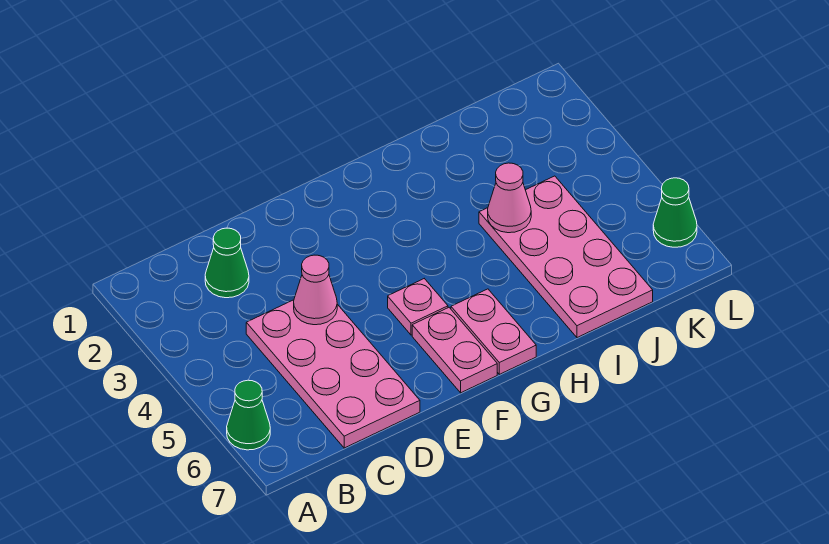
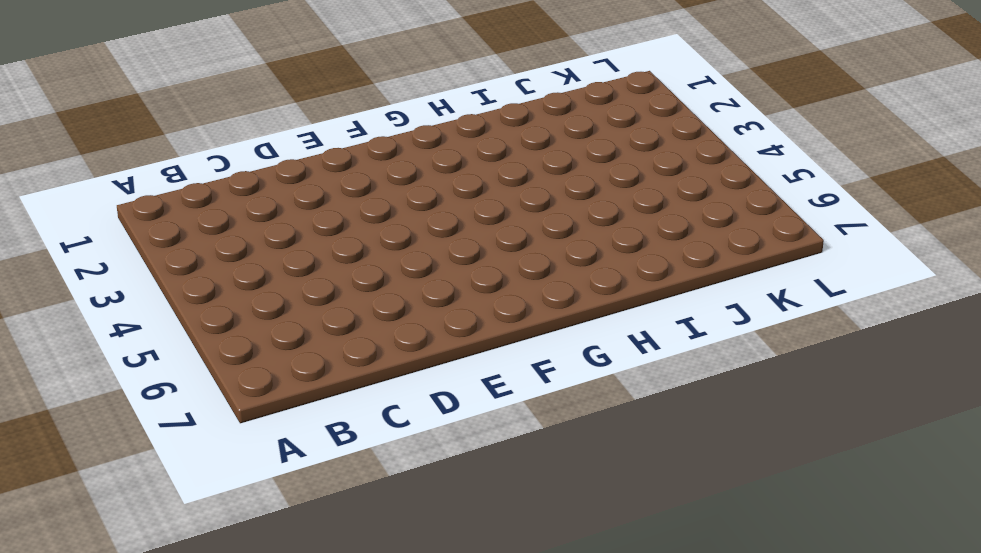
none -> green cone A6 level 1
none -> green cone C2 level 1

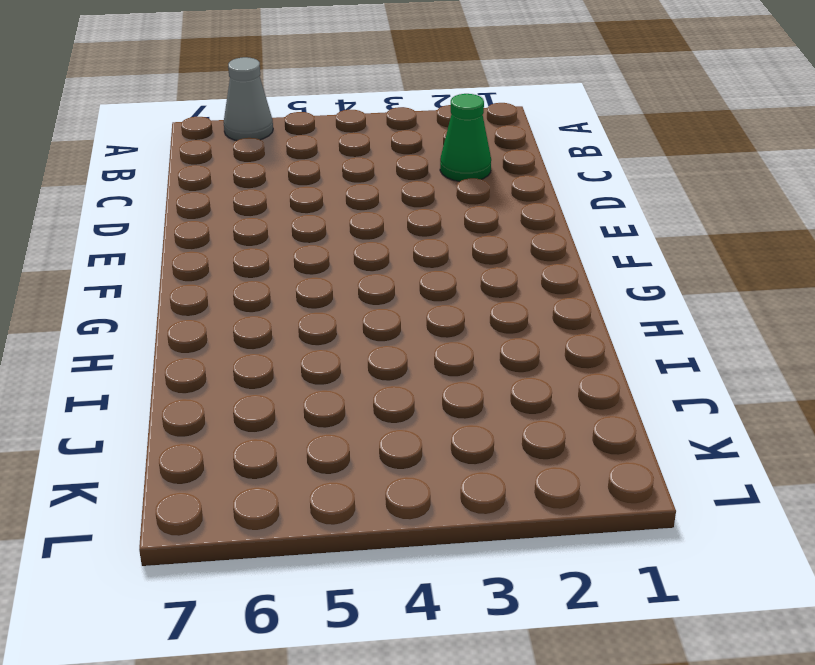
grey cone A6 level 1 -> green cone A6 level 1
none -> pink plate C4:D7 level 1
none -> pink plate F5 level 1

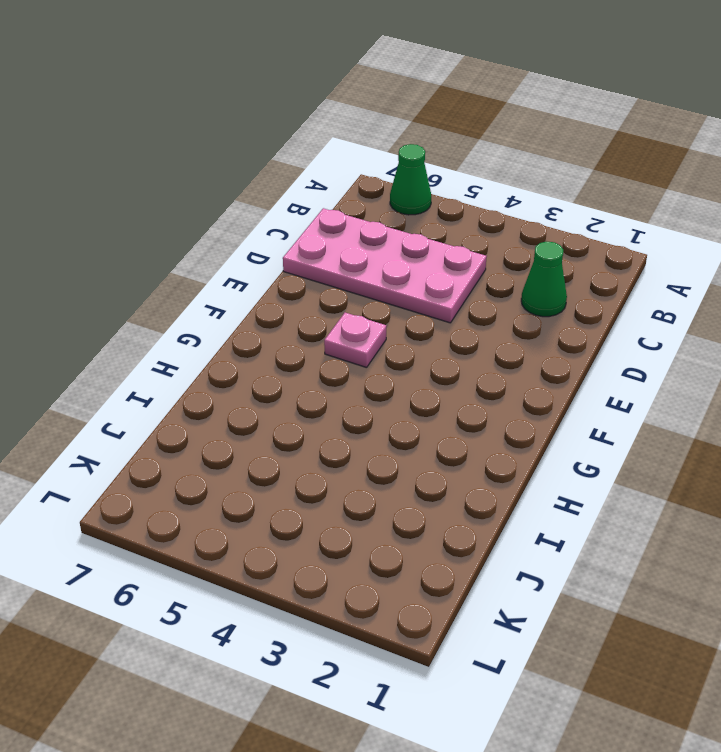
none -> pink plate F6:F7 level 1
none -> pink plate G6:G7 level 1

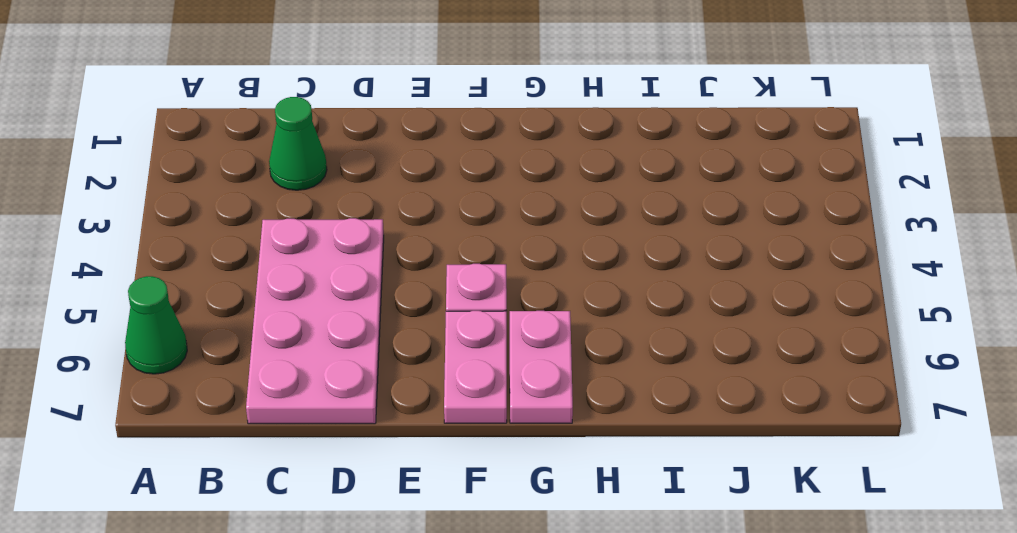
none -> pink plate I4:J7 level 1
none -> green cone L6 level 1

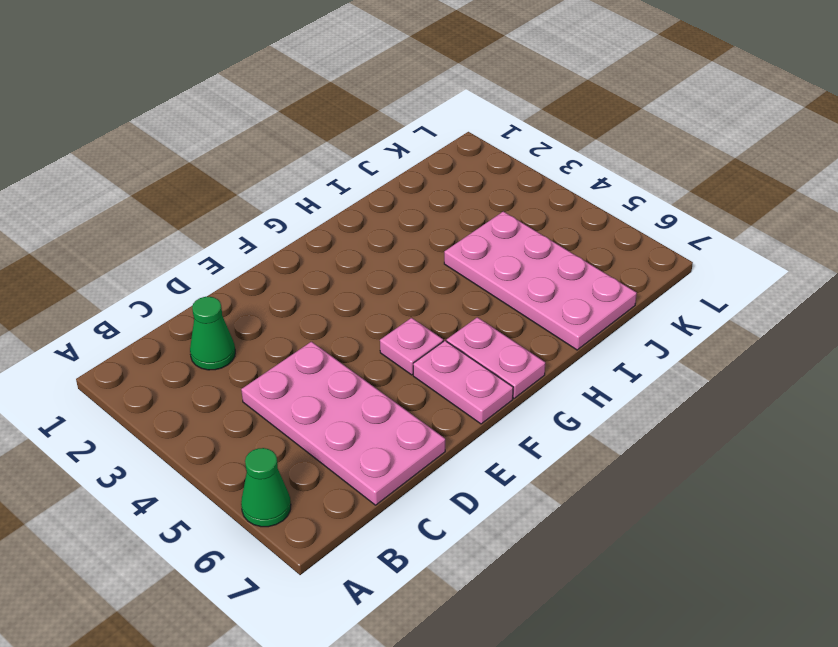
none -> green cone L6 level 1
none -> pink cone D4 level 2

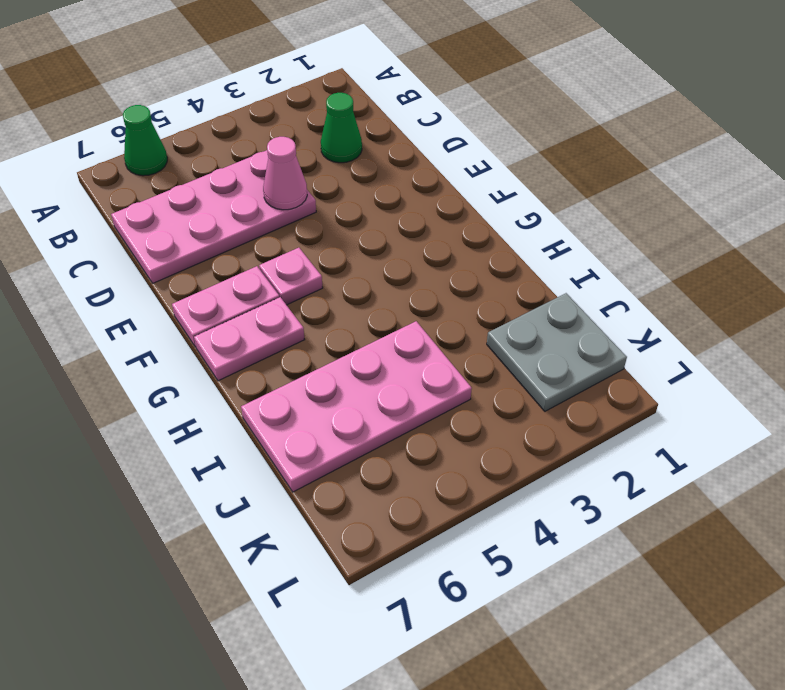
grey plate J1:K2 level 1 -> none
none -> green cone L6 level 1
none -> pink cone I4 level 2

